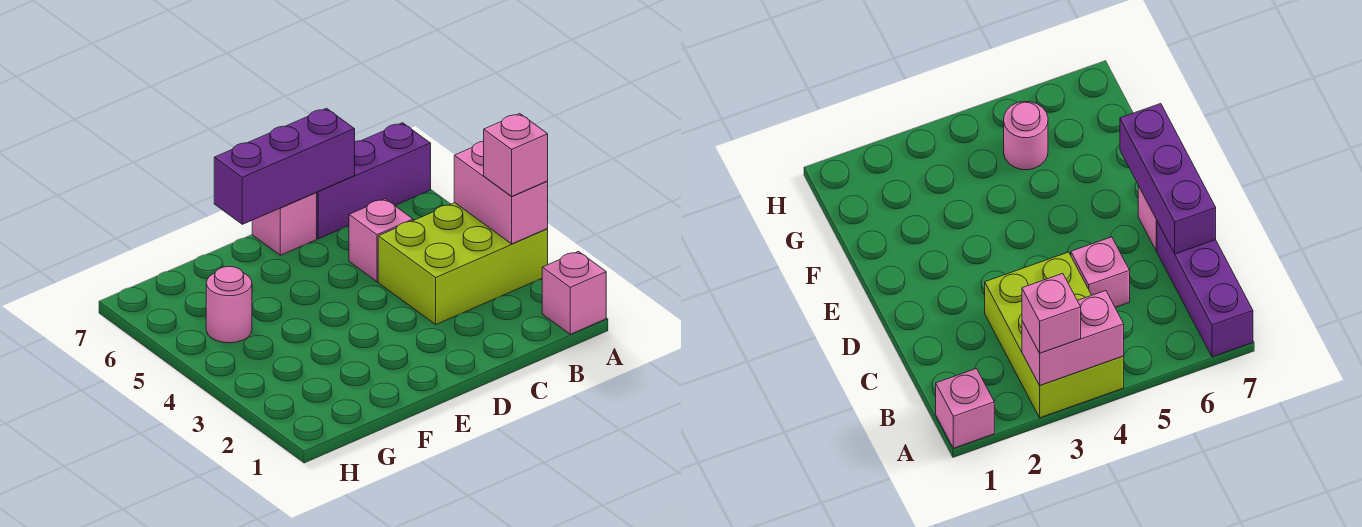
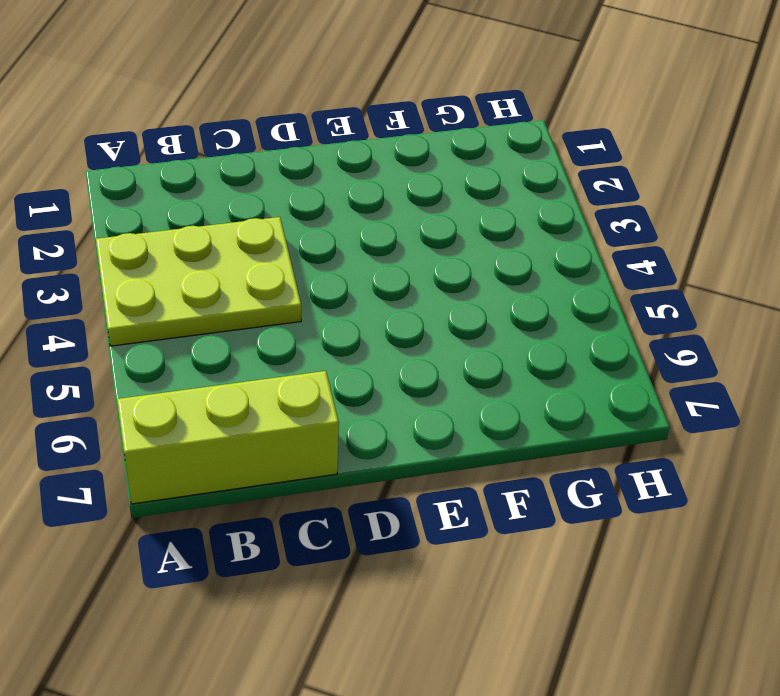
lime plate A3:C4 level 1 -> lime brick A3:C4 level 1
lime brick A7:C7 level 1 -> purple brick A7:C7 level 1
none -> pink brick A1 level 1
none -> pink brick C5 level 1

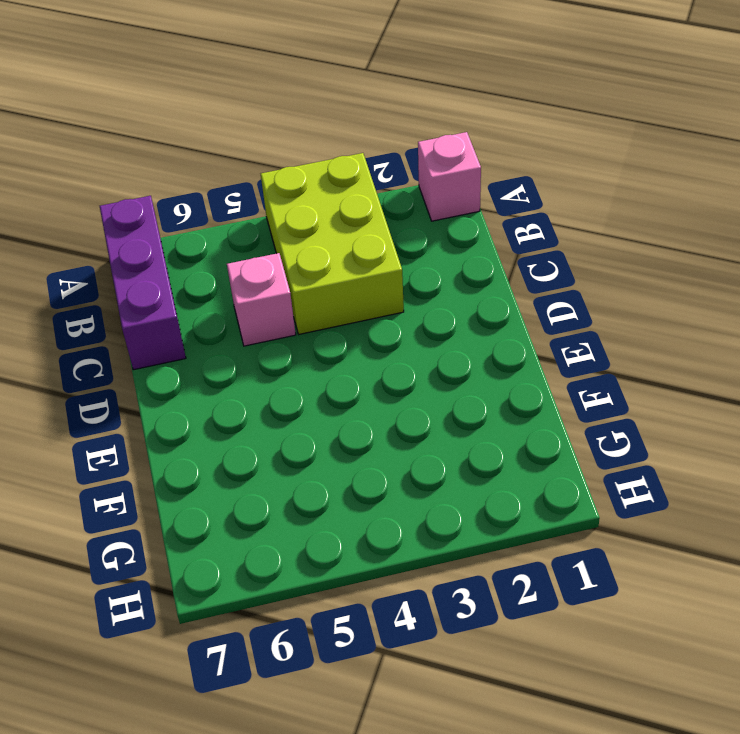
none -> pink brick D7 level 1
none -> pink round brick G5 level 1

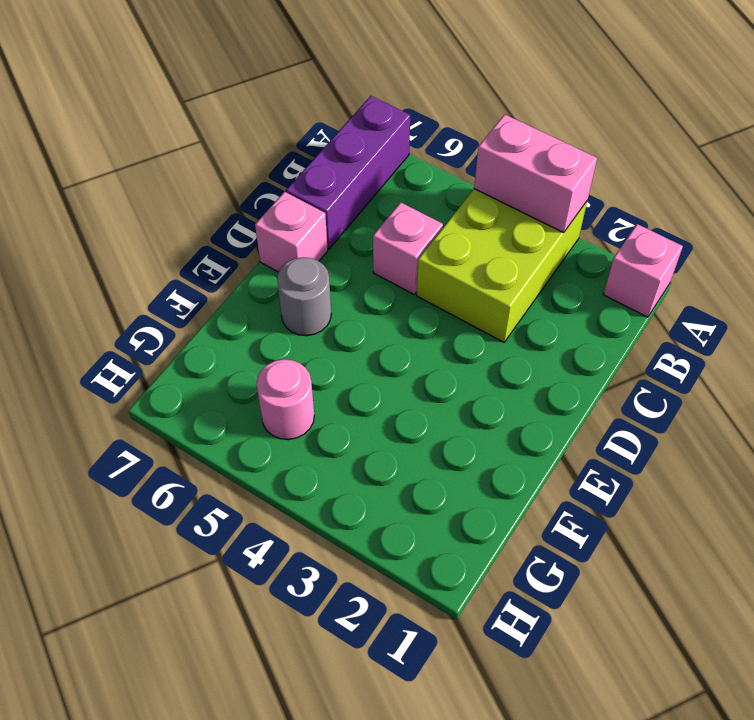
grey round brick E6 level 1 -> none
none -> purple brick C7:E7 level 2
none -> pink brick A3 level 3

